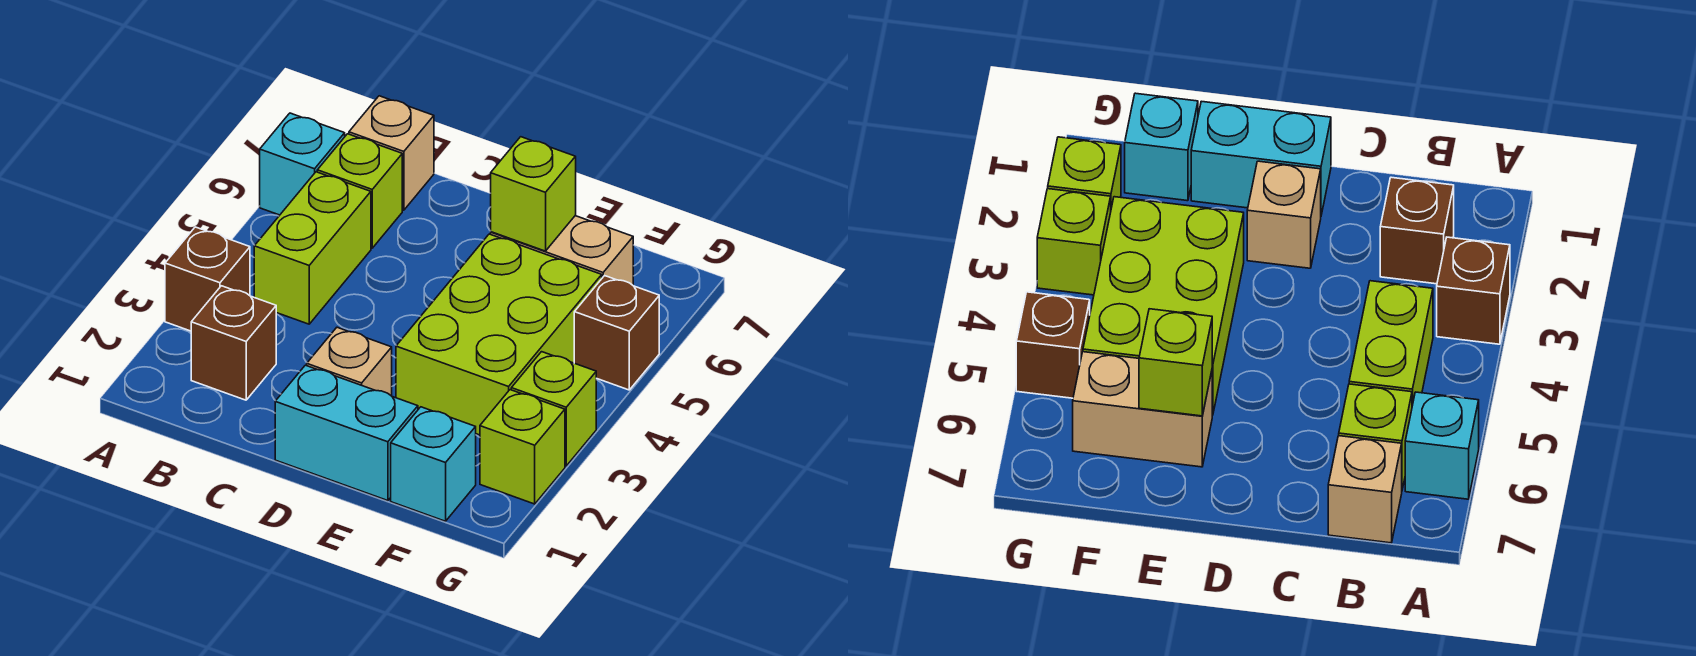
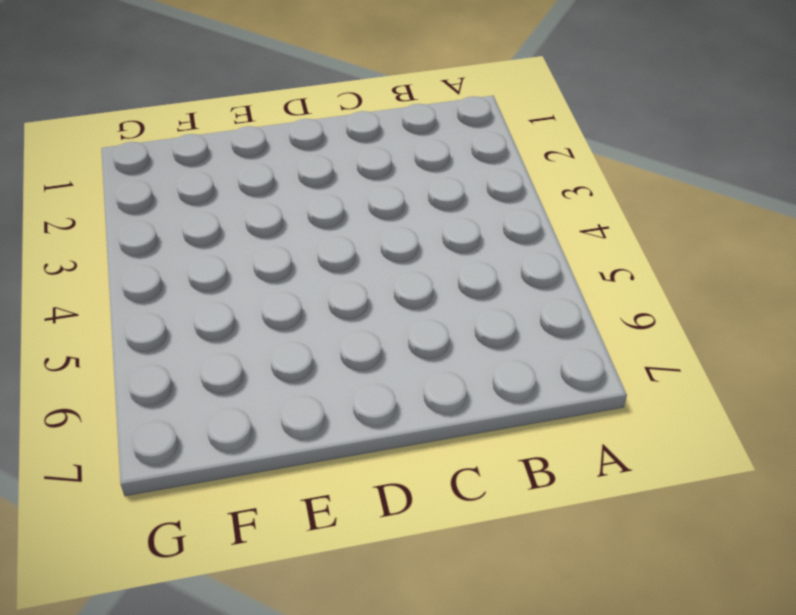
none -> brown brick A3 level 1
none -> cyan brick A6 level 1
none -> brown brick B2 level 1

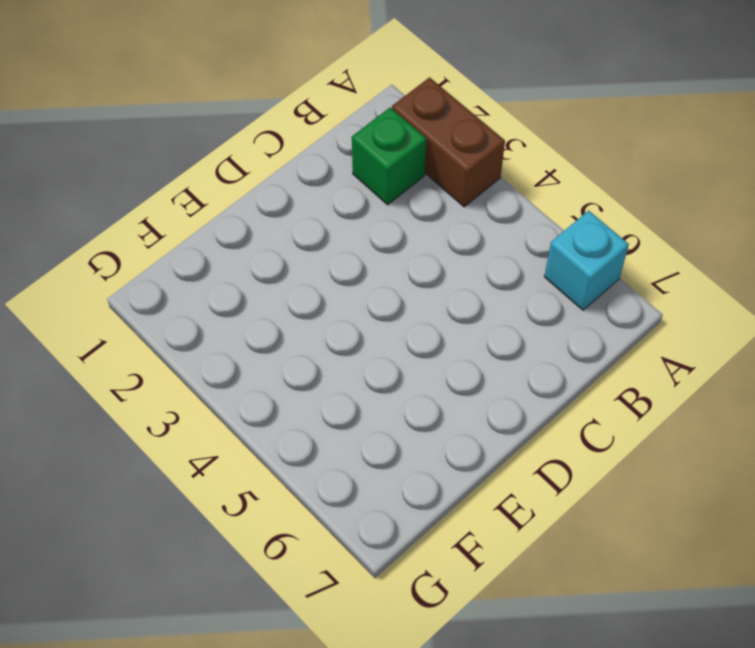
brown brick A2:A3 level 1 -> brown brick A3 level 1
green brick B2 level 1 -> brown brick B2 level 1
none -> lime brick B4:B5 level 1
none -> lime brick B6 level 1
none -> tan brick B7 level 1

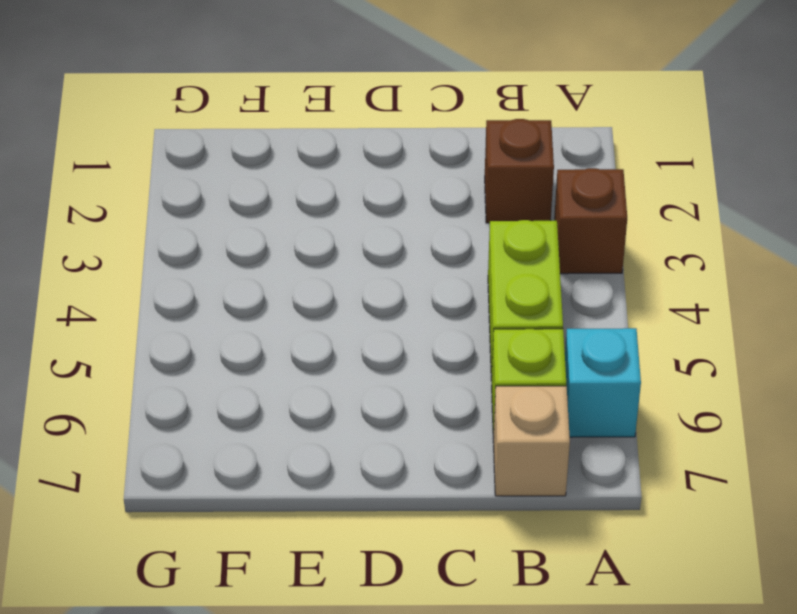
none -> cyan brick D1:E1 level 1
none -> tan brick D2 level 1
none -> lime brick E3:F5 level 1

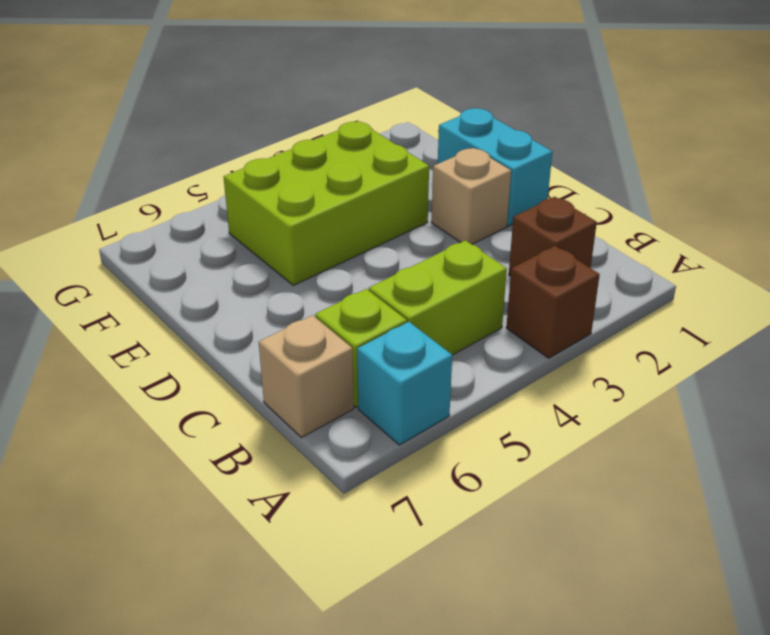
none -> tan brick E6:F6 level 1
none -> cyan brick F1 level 1
none -> lime brick G2 level 1

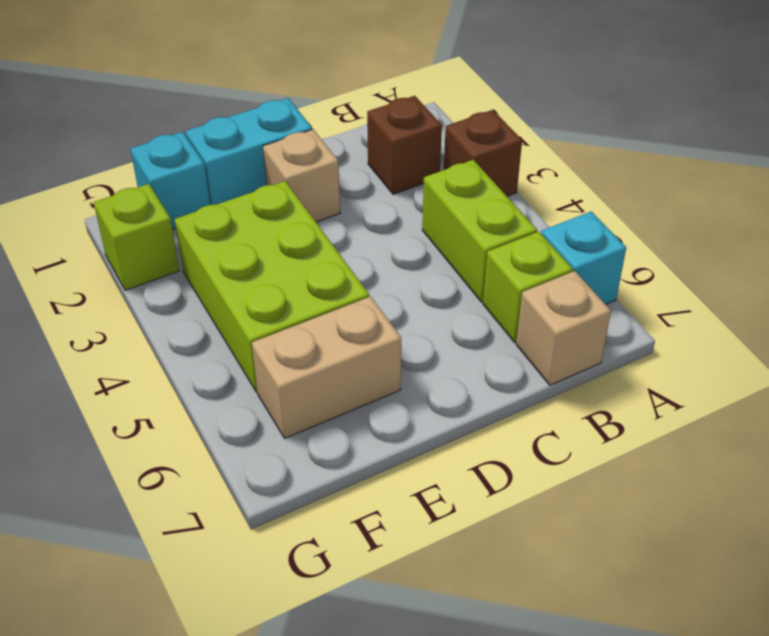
none -> lime brick G3 level 1
none -> brown brick G5 level 1
none -> lime brick E6 level 2

